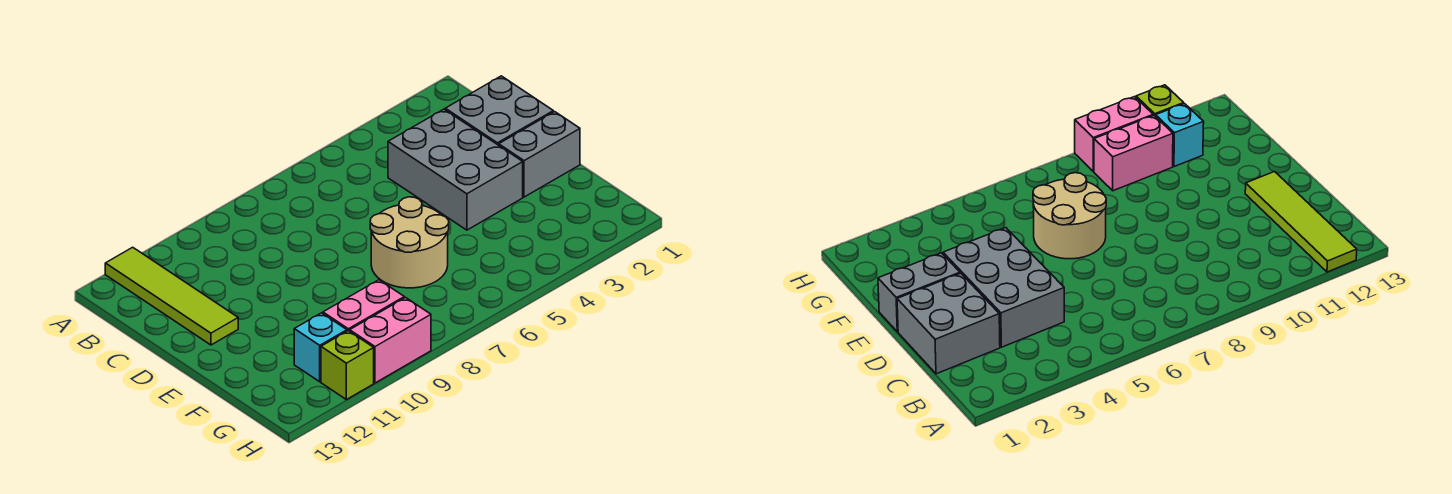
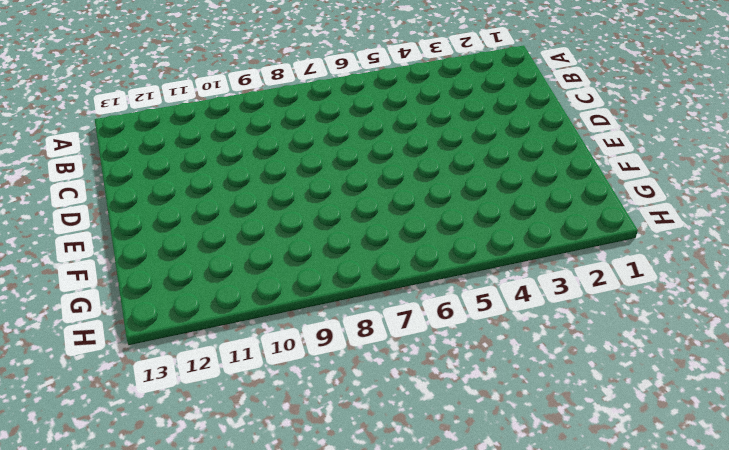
none -> lime tile A12:D12 level 1
none -> grey brick C1:D2 level 1

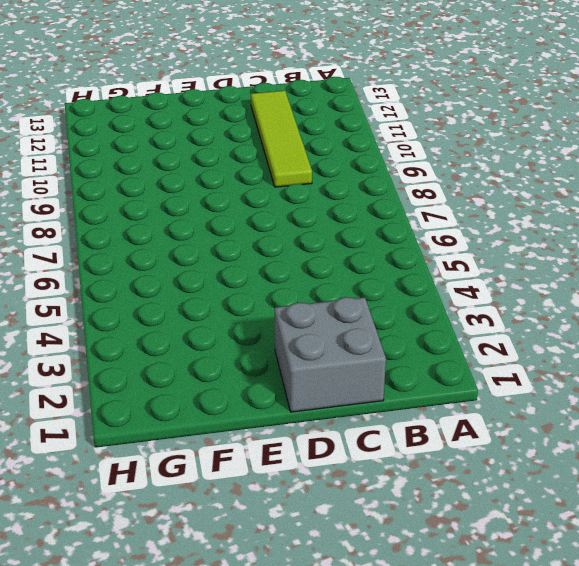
lime tile C9:C12 level 1 -> lime tile A12:D12 level 1
none -> grey brick C3:E4 level 1
none -> grey brick E1:E2 level 1

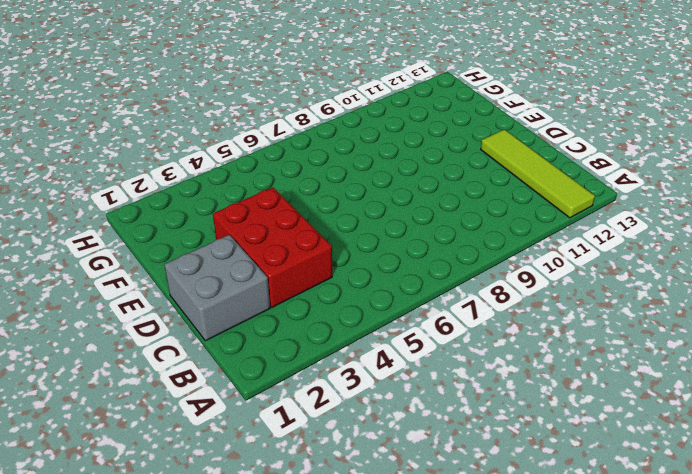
red brick C3:E4 level 1 -> grey brick C3:E4 level 1
none -> grey brick E1:E2 level 1
none -> tan round brick E6:F7 level 1

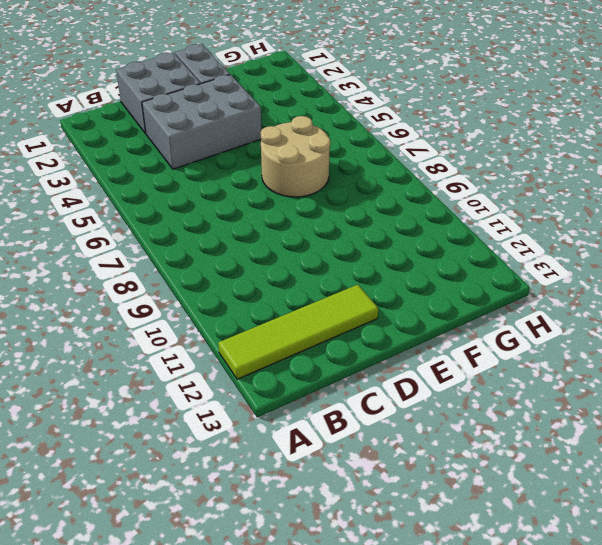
none -> pink brick G9:G10 level 1
none -> cyan brick G11 level 1

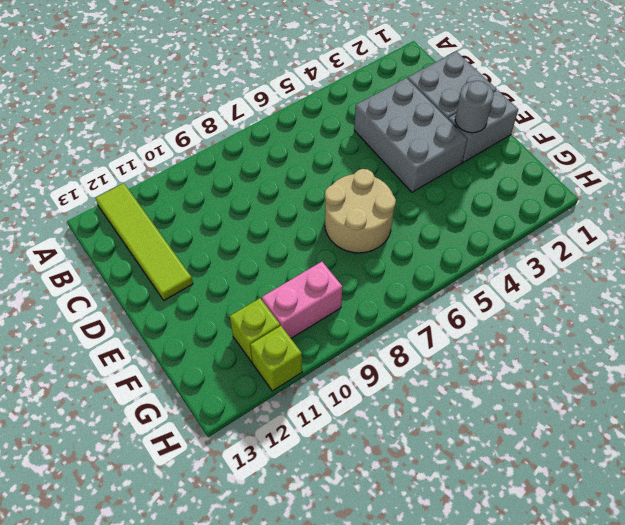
grey round brick E2 level 2 -> none
lime brick G11 level 1 -> cyan brick G11 level 1
none -> pink brick H9:H10 level 1

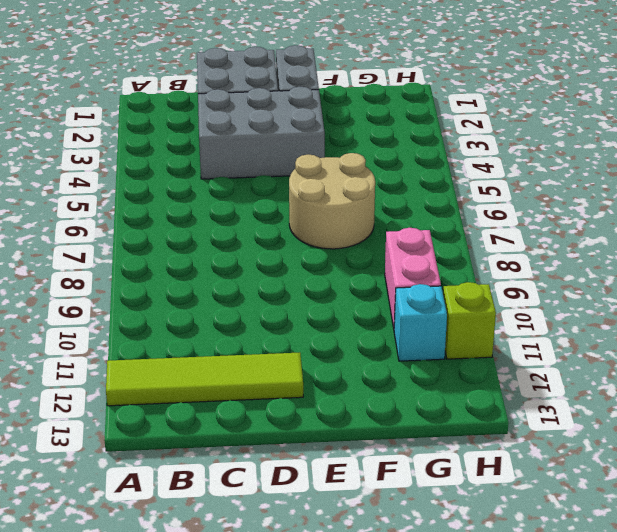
none -> pink brick H9:H10 level 1

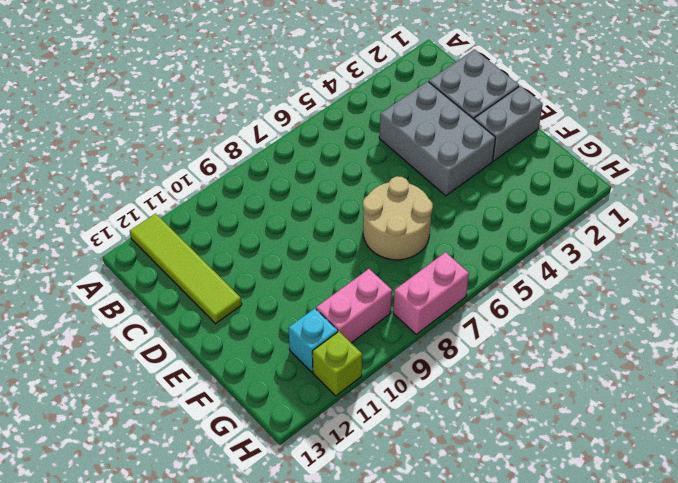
pink brick H7:H8 level 1 -> pink brick H9:H10 level 1

